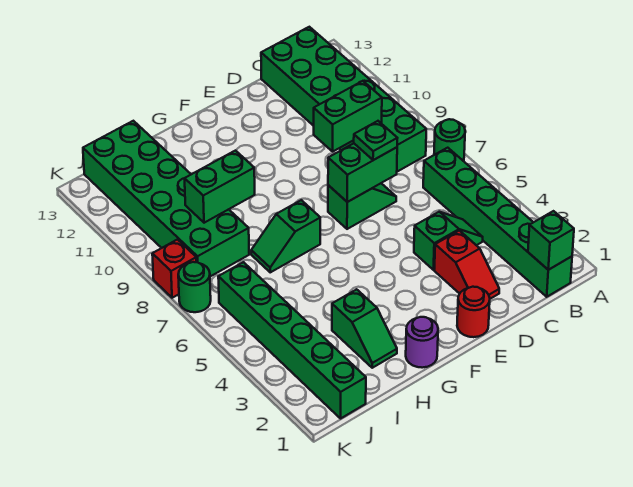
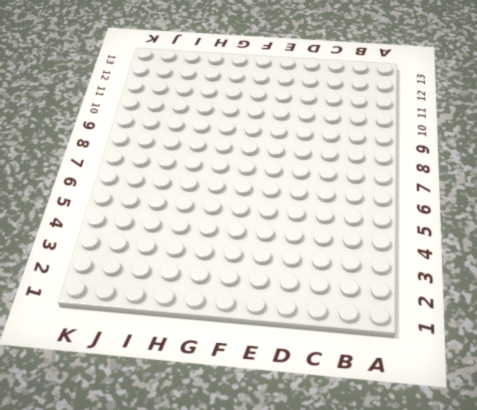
none -> green round brick A7 level 1
none -> green brick B1:B6 level 1
none -> green brick B8:C13 level 1

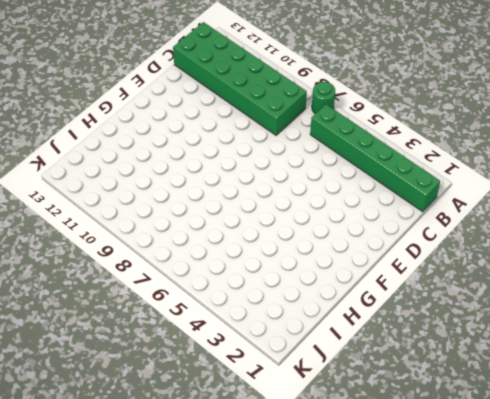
none -> green slope C4:D4 level 1 top D
none -> red slope D2:D3 level 1 top 3
none -> green slope D7:E7 level 1 top E

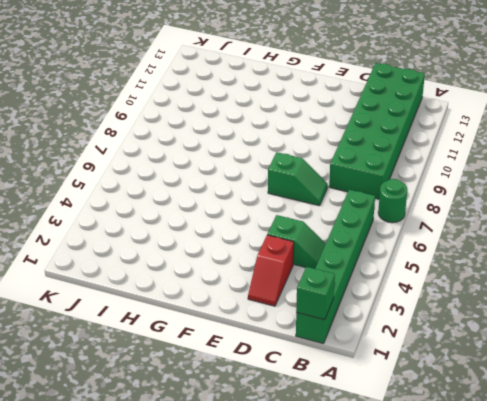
none -> red round brick E1 level 1
none -> purple round brick G1 level 1
none -> green slope G7:H7 level 1 top G

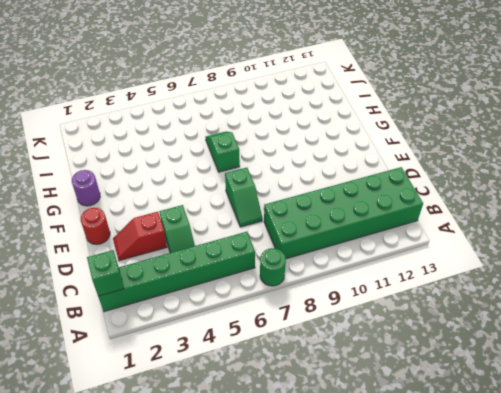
none -> green slope H2:H3 level 1 top 3
none -> green brick I8:J13 level 1
none -> green brick J1:J6 level 1

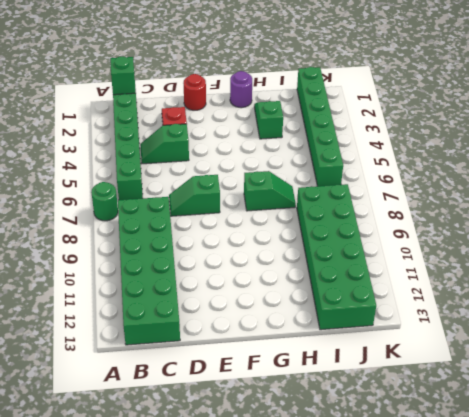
none -> green round brick K7 level 1
none -> red brick K8 level 1
none -> green brick C9:D9 level 2

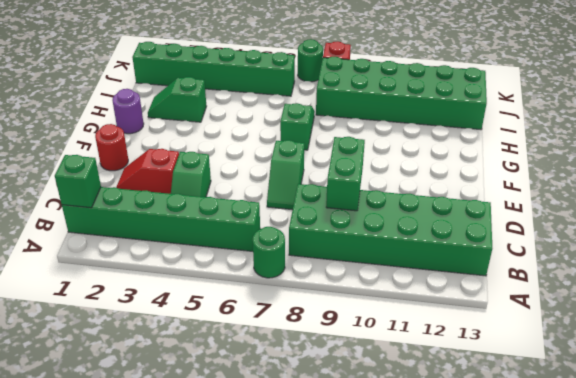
none -> green brick D7:E7 level 2
none -> green brick H9:I9 level 2
none -> green plate D7 level 3

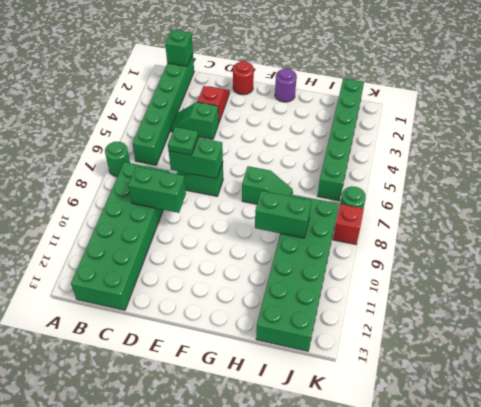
none -> green slope H2:H3 level 1 top 3

